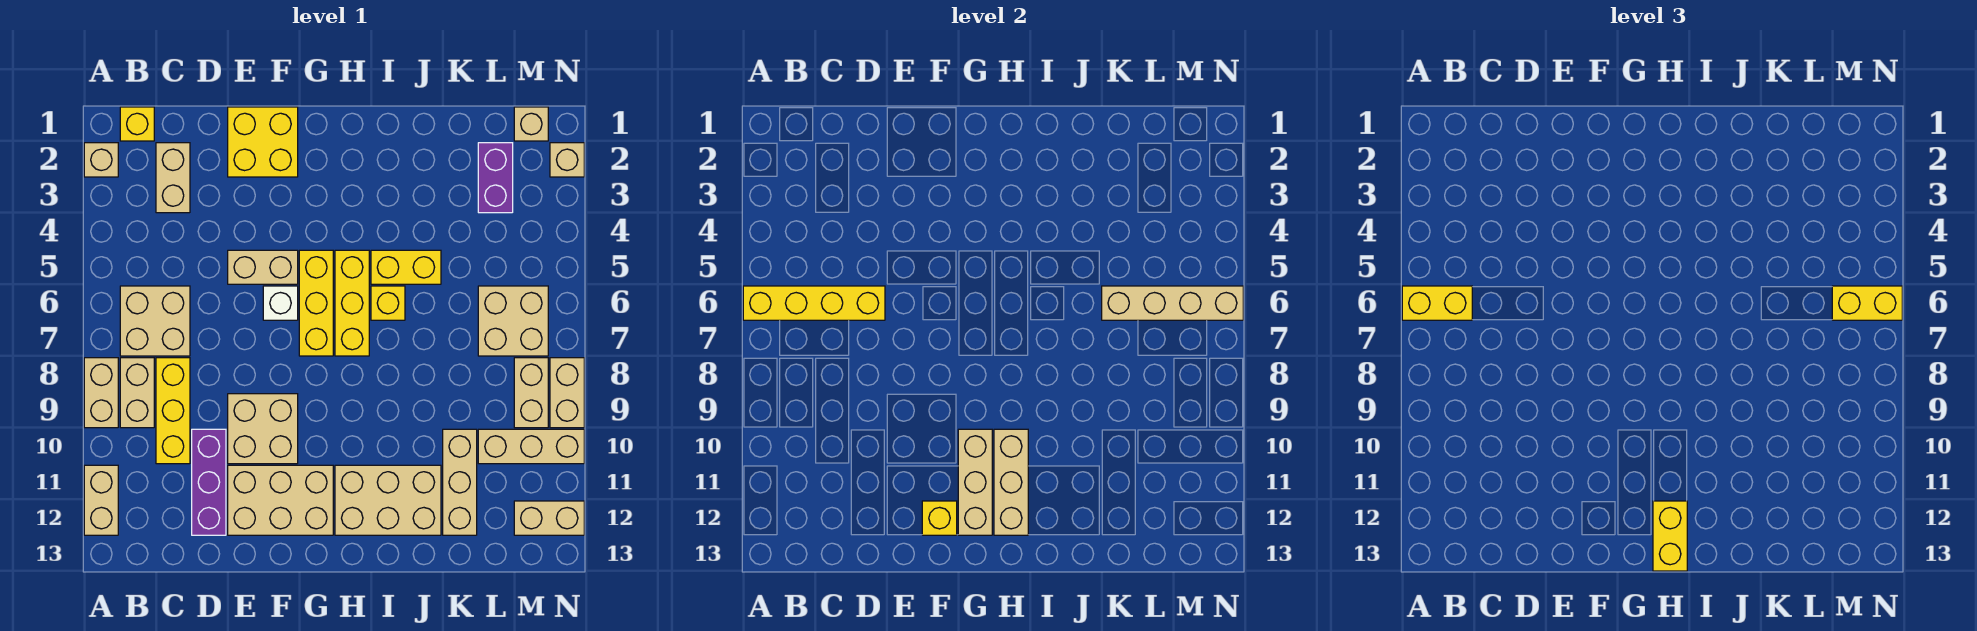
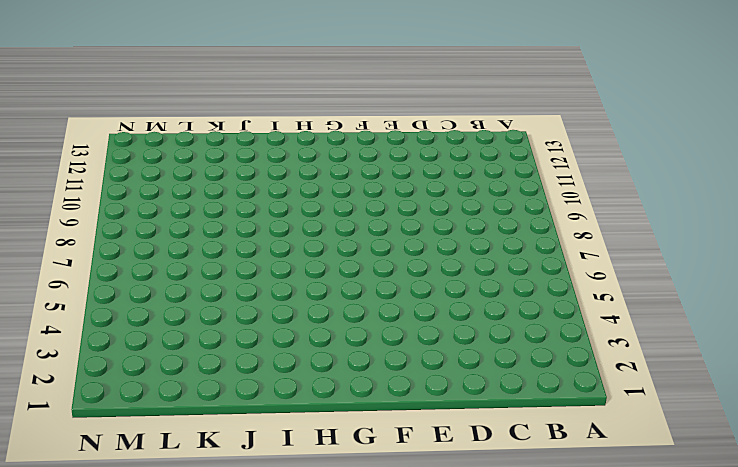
none -> tan brick A2 level 1
none -> tan brick A8:A9 level 1
none -> tan brick A11:A12 level 1
none -> yellow brick B1 level 1

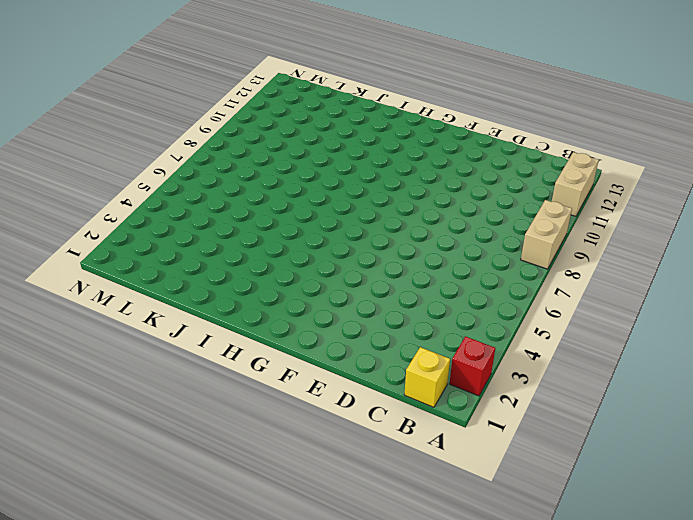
red brick A2 level 1 -> tan brick A2 level 1
none -> tan brick B6:C7 level 1
none -> tan brick B8:B9 level 1
none -> tan brick C2:C3 level 1
none -> yellow brick C8:C10 level 1

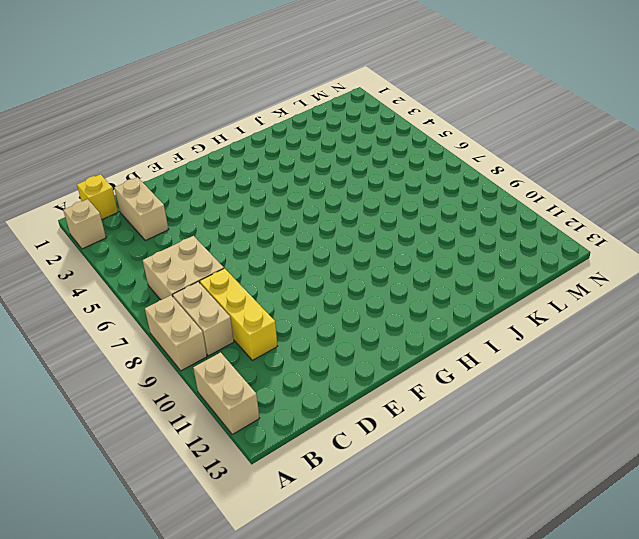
none -> purple brick D10:D12 level 1
none -> yellow brick E1:F2 level 1
none -> tan brick E5:F5 level 1
none -> tan brick E9:F10 level 1

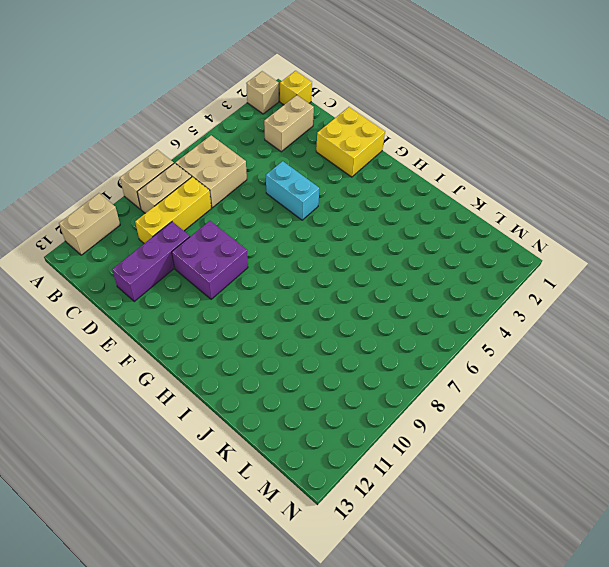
cyan brick E5:F5 level 1 -> tan brick E5:F5 level 1
purple brick E9:F10 level 1 -> tan brick E9:F10 level 1
none -> tan brick E11:G12 level 1
none -> white brick F6 level 1
none -> yellow brick G5:G7 level 1
none -> yellow brick H5:H7 level 1

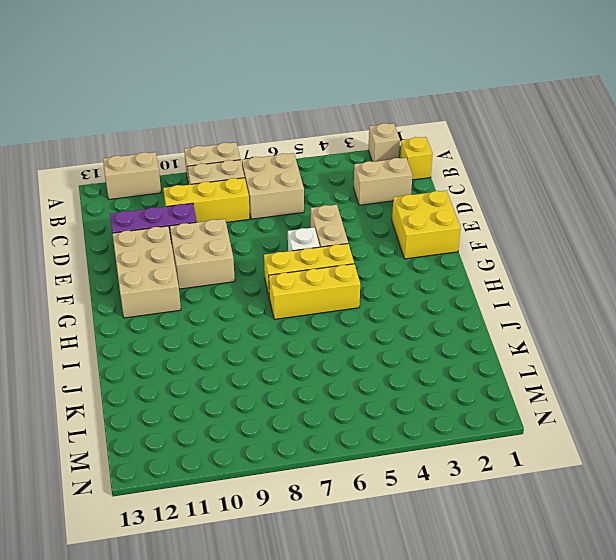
none -> tan brick H11:J12 level 1
none -> yellow brick I5:J5 level 1
none -> yellow brick I6 level 1
none -> tan brick K10:K12 level 1

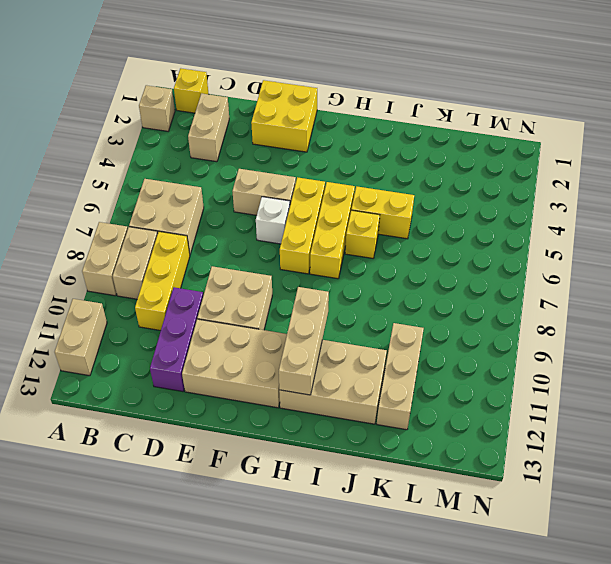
none -> purple brick L2:L3 level 1
none -> tan brick L6:M7 level 1
none -> tan brick L10:N10 level 1
none -> tan brick M1 level 1

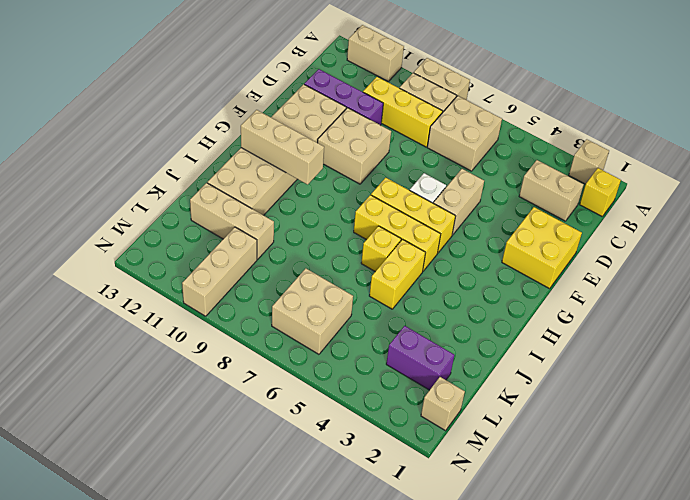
none -> tan brick M8:M9 level 1
none -> tan brick M12:N12 level 1
none -> tan brick N2 level 1
none -> tan brick N8:N9 level 1

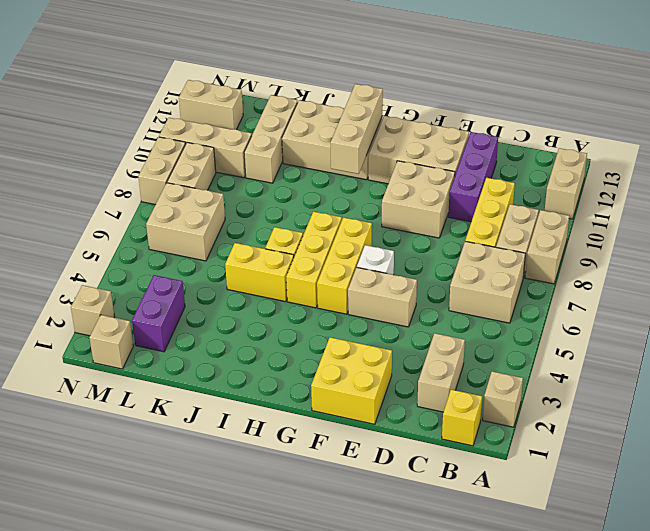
none -> yellow brick A6:D6 level 2
none -> yellow brick F12 level 2
none -> tan brick G10:G12 level 2
none -> tan brick K6:N6 level 2

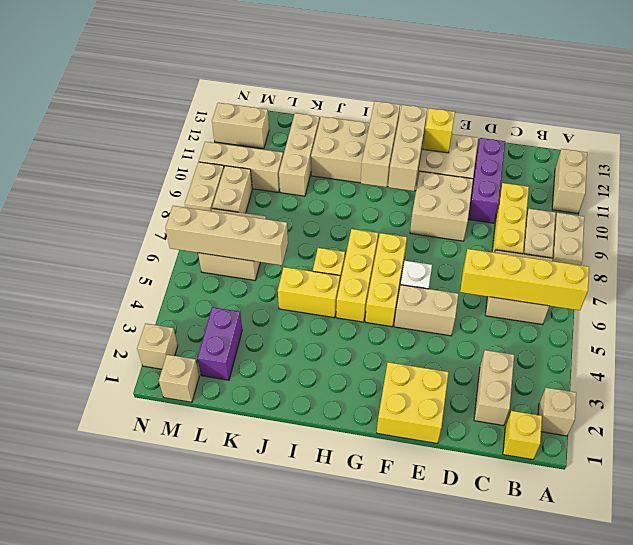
none -> yellow brick A6:B6 level 3
none -> yellow brick H12:H13 level 3
none -> yellow brick M6:N6 level 3

